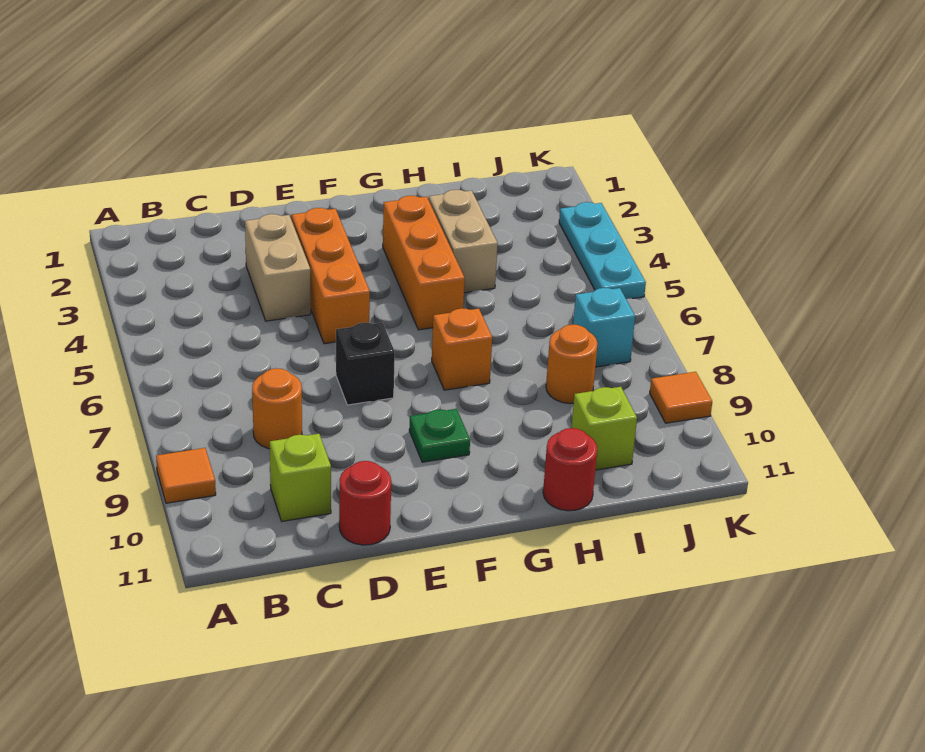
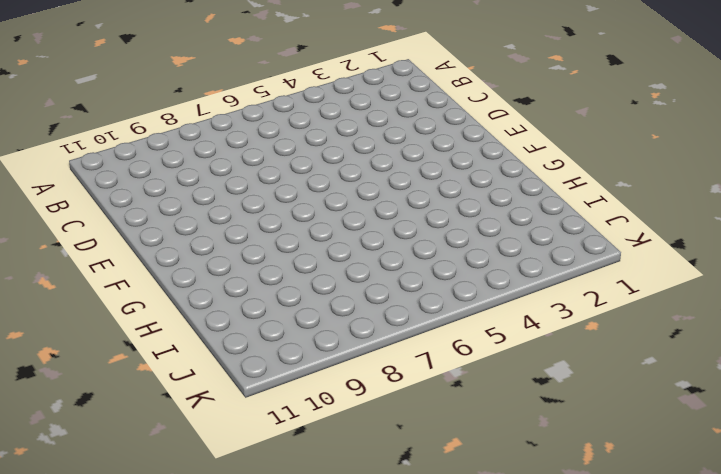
none -> orange tile A9 level 1
none -> orange round brick C8 level 1
none -> lime brick C10 level 1

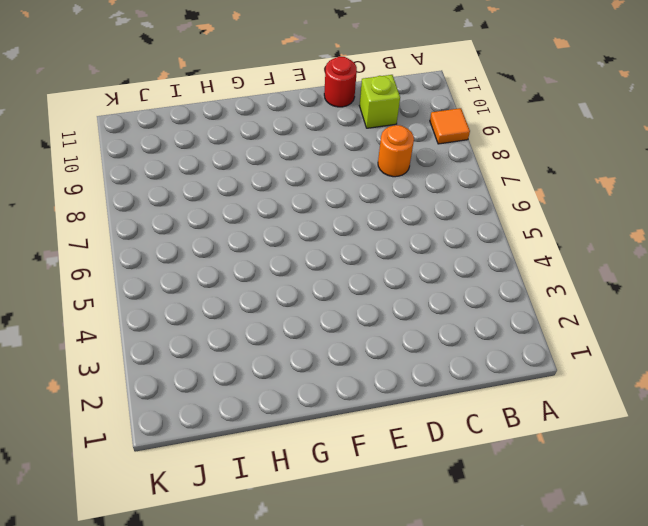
none -> tan brick D3:D4 level 1
none -> orange brick E3:E5 level 1
none -> black brick E7 level 1

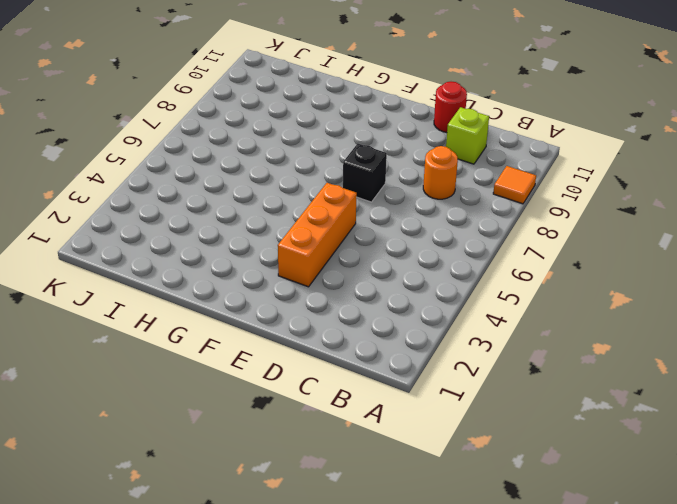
none -> tan brick D3:D4 level 1
none -> green plate F9 level 1
none -> orange brick G3:G5 level 1

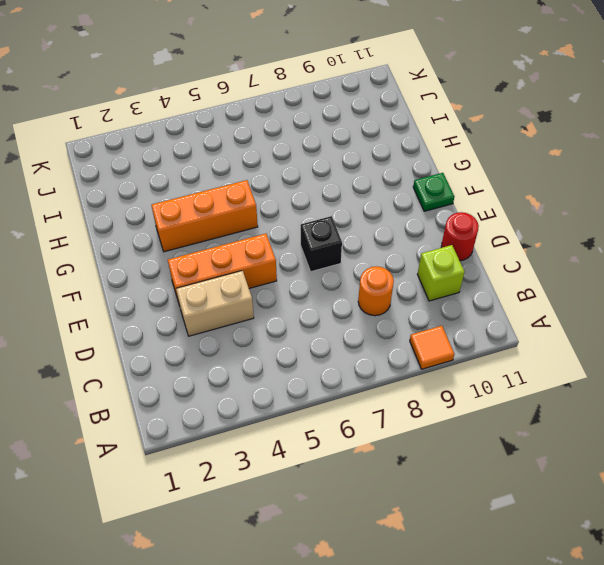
green plate F11 level 1 -> green plate F9 level 1
none -> orange brick G7 level 1
none -> tan brick H3:H4 level 1
none -> red round brick H11 level 1

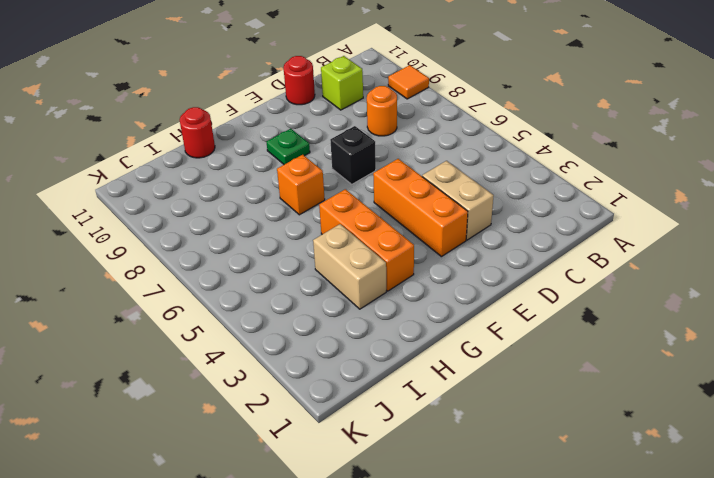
none -> orange round brick I8 level 1
none -> lime brick I10 level 1
none -> cyan brick J7 level 1

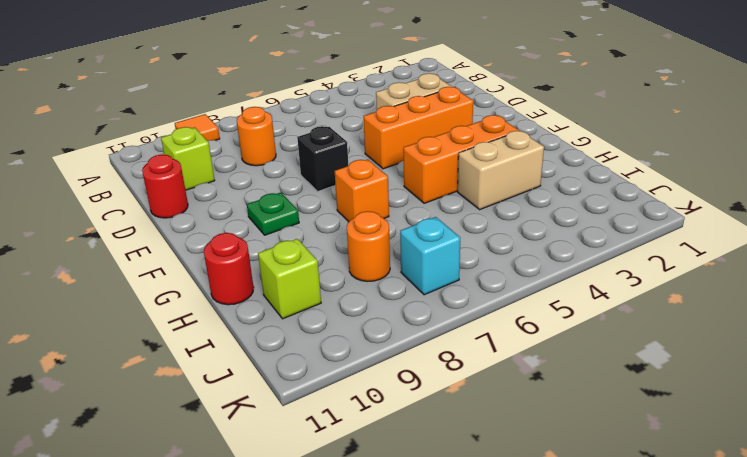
none -> cyan plate K3:K5 level 1
none -> orange tile K9 level 1

